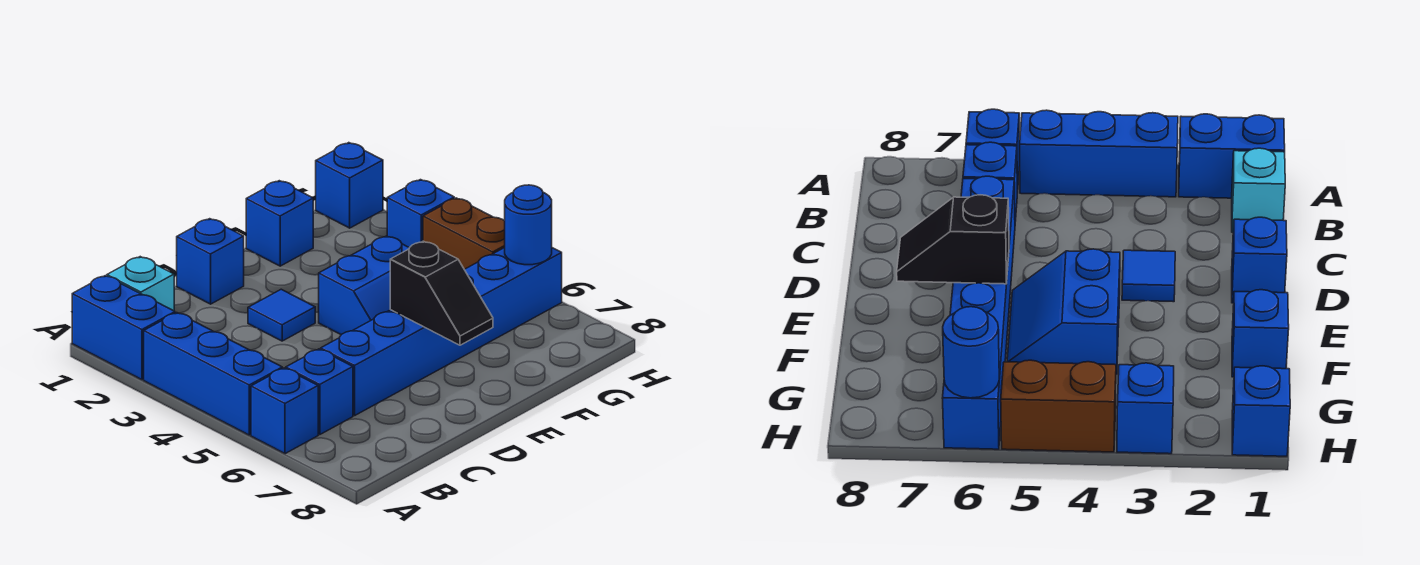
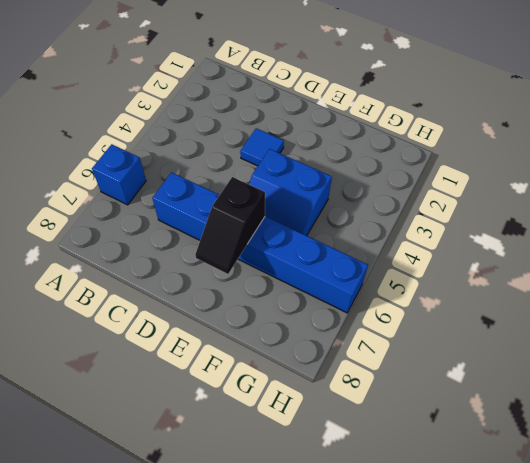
none -> blue brick A1:A2 level 1
none -> blue brick A3:A5 level 1
none -> cyan brick B1 level 1

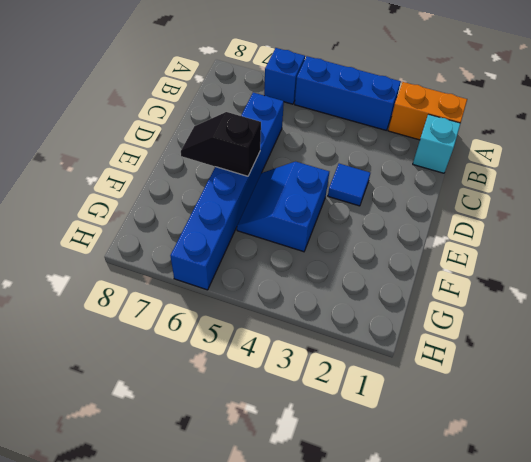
orange brick A1:A2 level 1 -> blue brick A1:A2 level 1
none -> blue brick B6 level 1
none -> blue brick D1 level 1
none -> blue brick F1 level 1

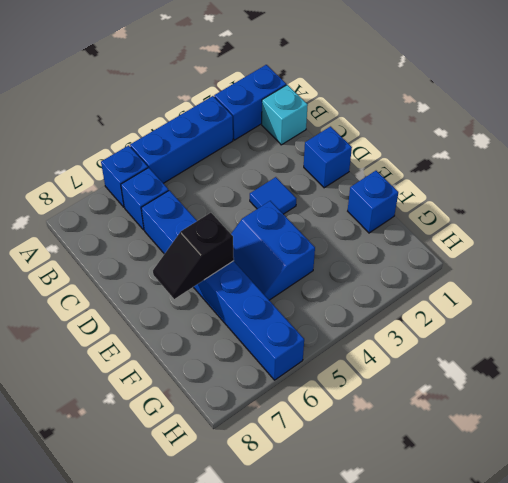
none -> blue brick H1 level 1
none -> blue brick H3 level 1
none -> brown brick H4:H5 level 1

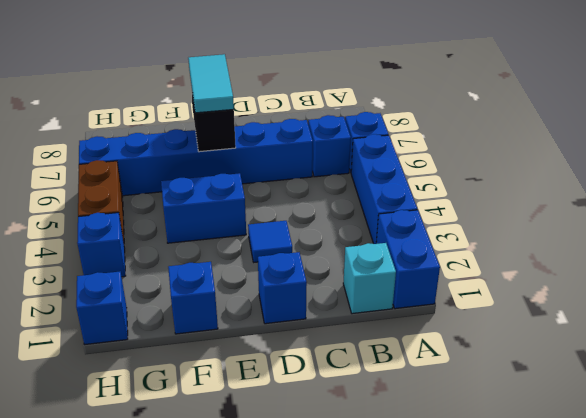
cyan tile E6:E7 level 3 -> none
none -> blue round brick H6 level 2

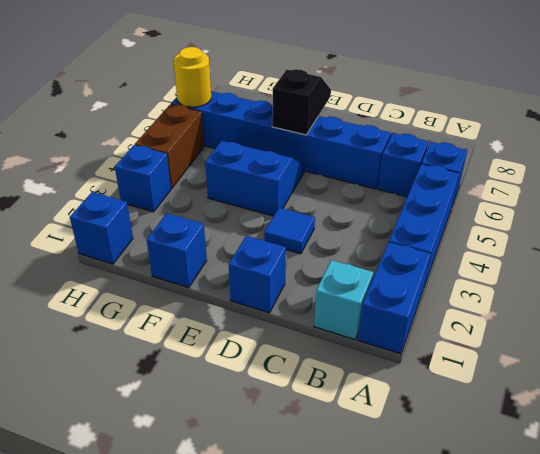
yellow round brick H6 level 2 -> blue round brick H6 level 2

